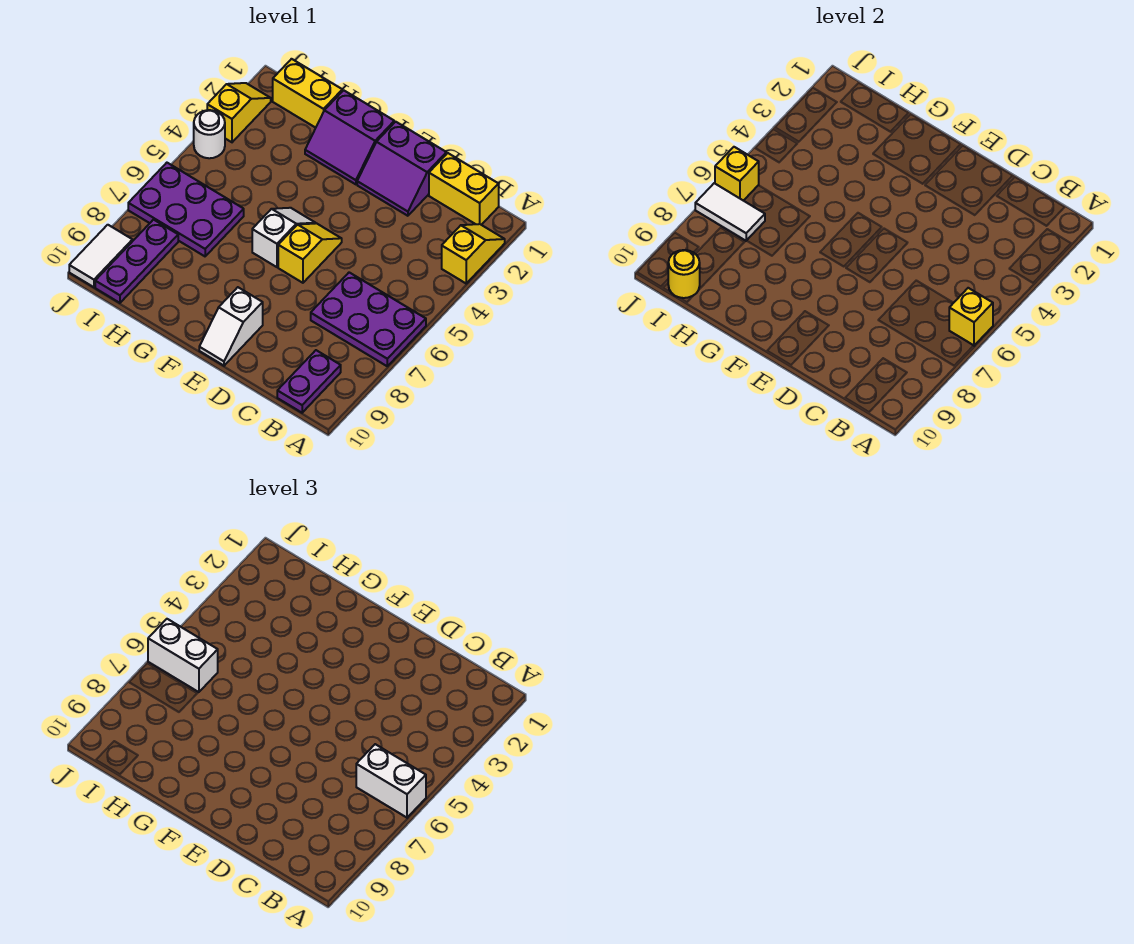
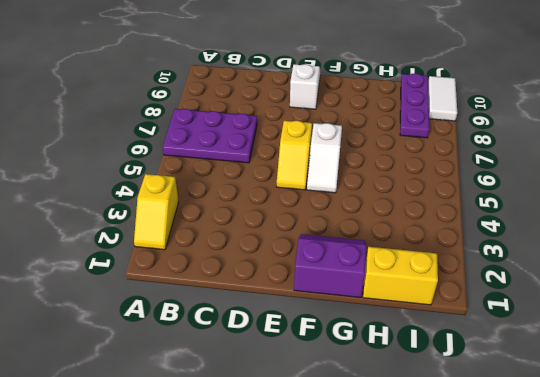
none -> yellow brick B1:C1 level 1
none -> purple plate B9:B10 level 1
none -> purple slope D1:E2 level 1 top 1

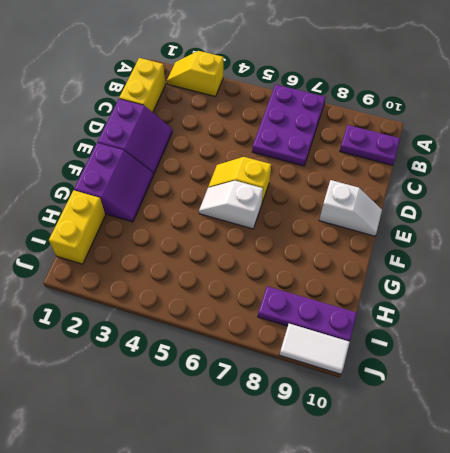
none -> purple plate H6:J7 level 1
none -> yellow slope J2:J3 level 1 top 3
none -> white round brick J4 level 1

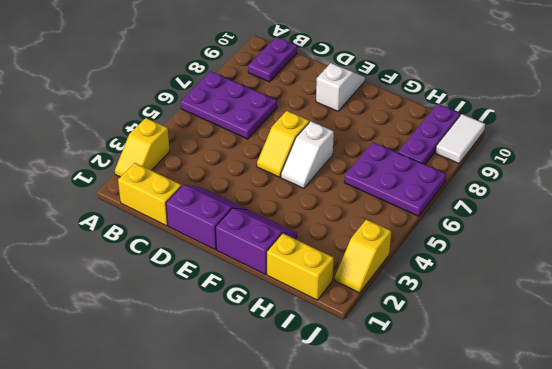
none -> white round brick J4 level 1
none -> yellow brick A6 level 2
none -> white tile I7:J7 level 2

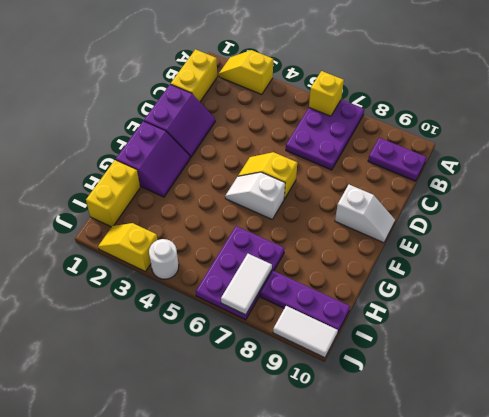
none -> yellow round brick I10 level 2
none -> yellow brick J6 level 2
none -> white brick A6:B6 level 3

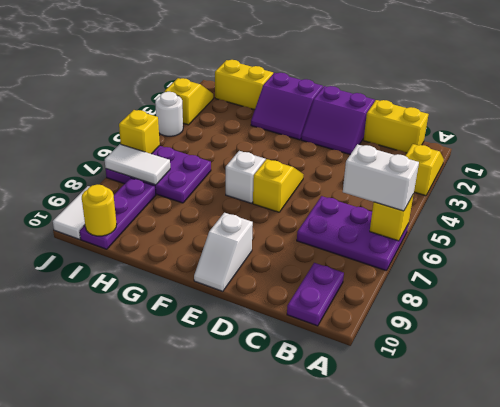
none -> white brick I6:J6 level 3

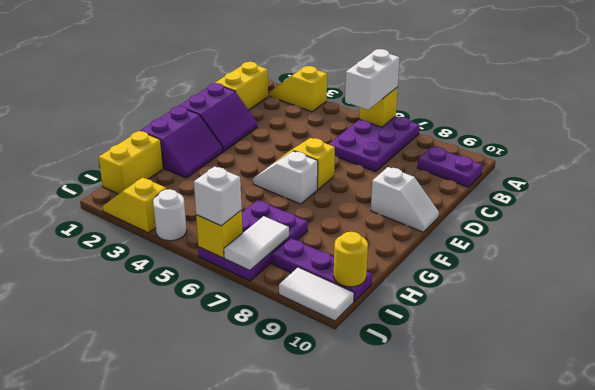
white brick J6 level 3 -> white brick I6:J6 level 3

